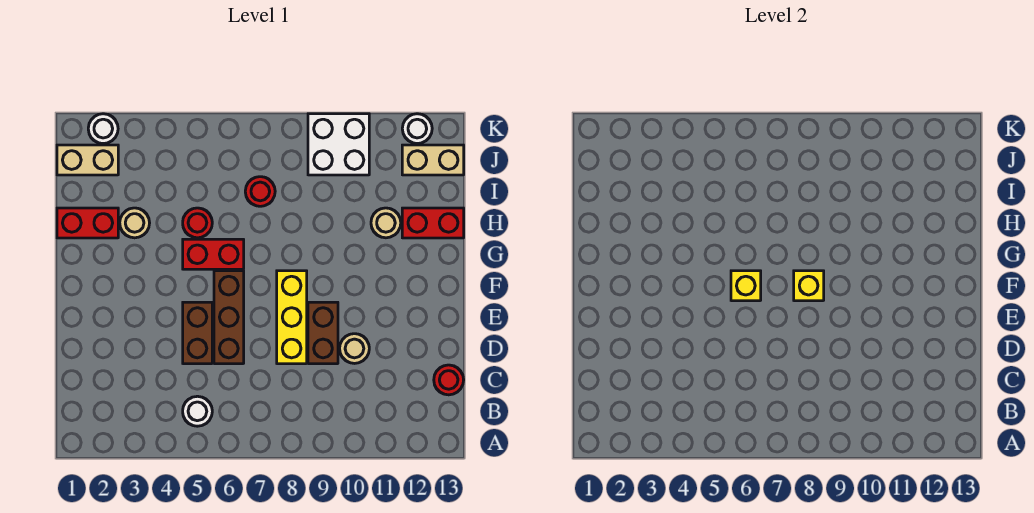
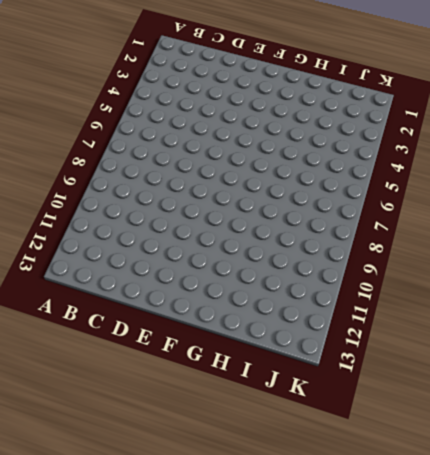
none -> white round brick B5 level 1
none -> red round brick C13 level 1
none -> brown brick D5:E5 level 1

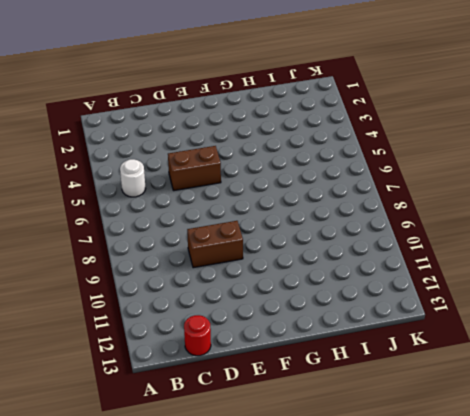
none -> brown brick D6:F6 level 1
none -> yellow brick D8:F8 level 1
none -> tan round brick D10 level 1

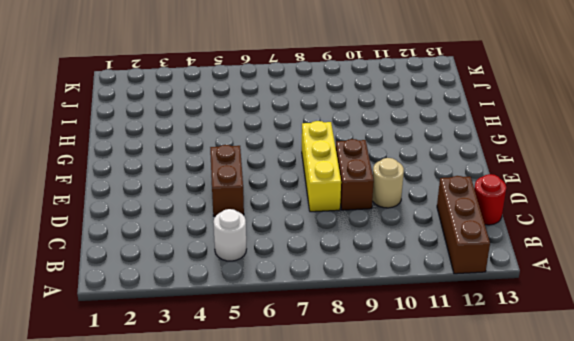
brown brick A12:C12 level 1 -> brown brick D6:F6 level 1
none -> red brick G5:G6 level 1
none -> red brick H1:H2 level 1
none -> tan round brick H3 level 1

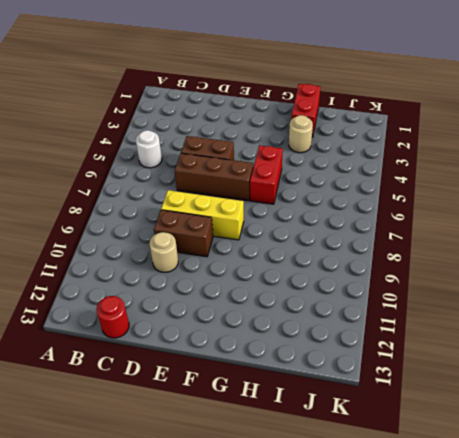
none -> red round brick H5 level 1
none -> tan round brick H11 level 1
none -> red brick H12:H13 level 1

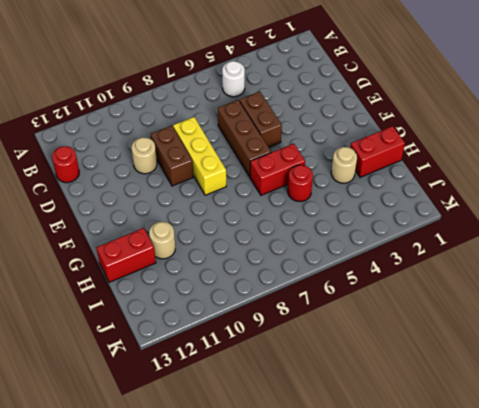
none -> red round brick I7 level 1
none -> tan brick J1:J2 level 1
none -> white brick J9:K10 level 1

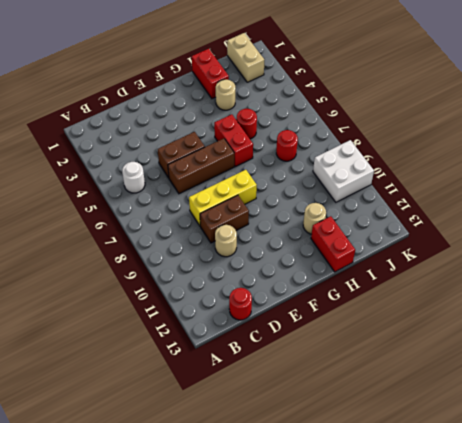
none -> tan brick J12:J13 level 1
none -> white round brick K2 level 1
none -> white round brick K12 level 1

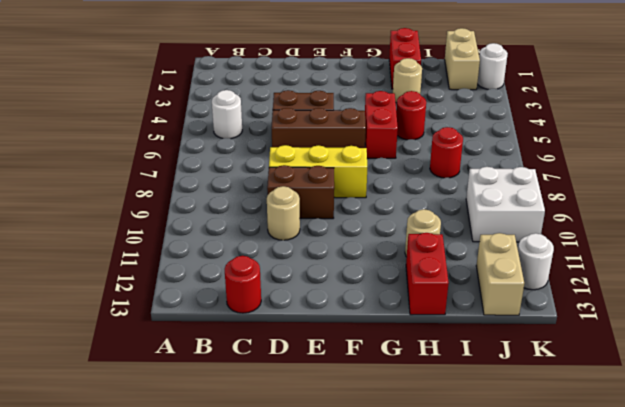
none -> yellow brick F6 level 2
none -> yellow brick F8 level 2

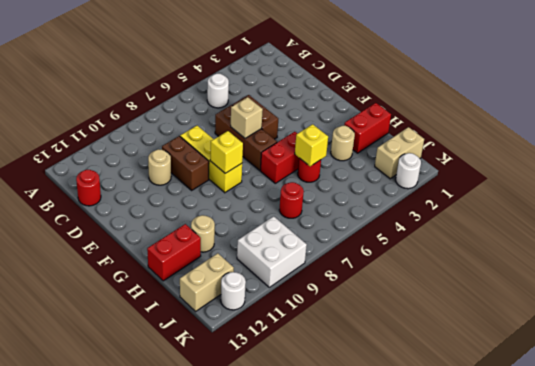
tan brick E6 level 2 -> none
yellow brick H5 level 2 -> yellow brick F6 level 2

